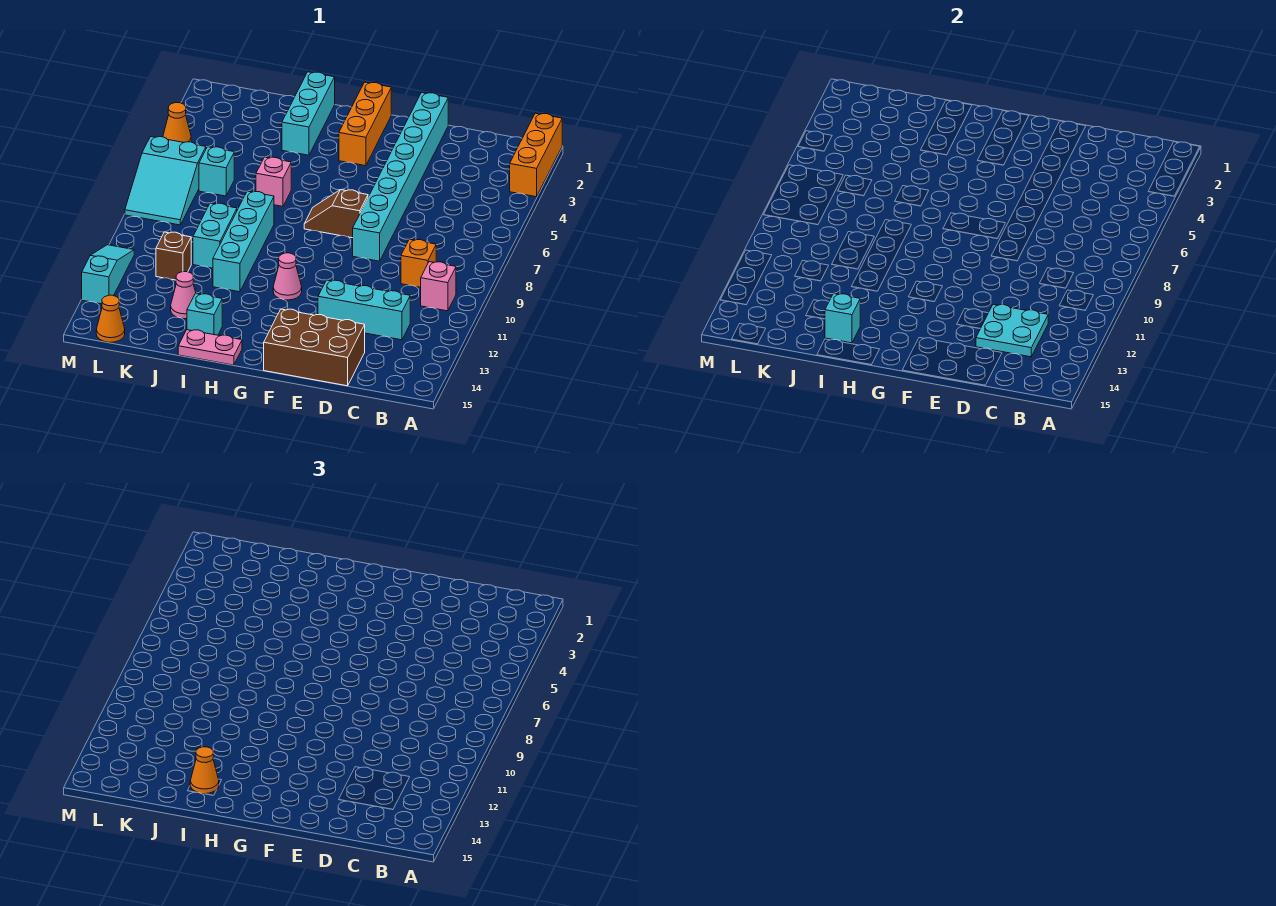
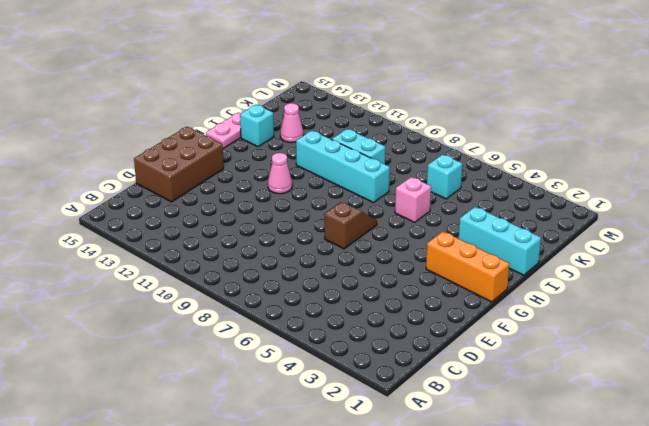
none -> orange brick A1:A3 level 1
none -> pink brick B10 level 1
none -> orange brick C9 level 1

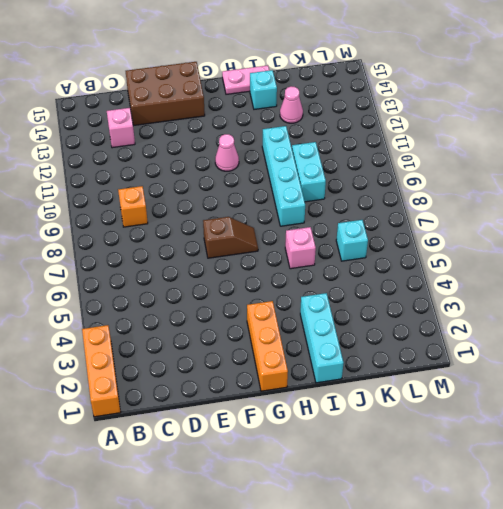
pink brick C13 level 1 -> pink brick B10 level 1
none -> cyan brick C12:E12 level 1
none -> cyan brick E1:E8 level 1
none -> brown brick K11 level 1

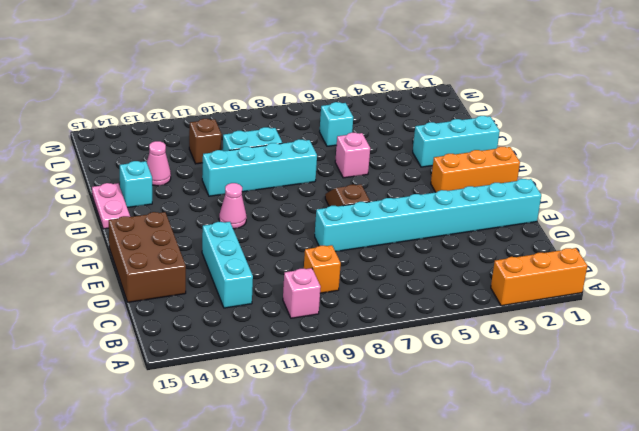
none -> cyan slope L6:M8 level 1 top 6
none -> orange cone L15 level 1
none -> orange cone M4 level 1

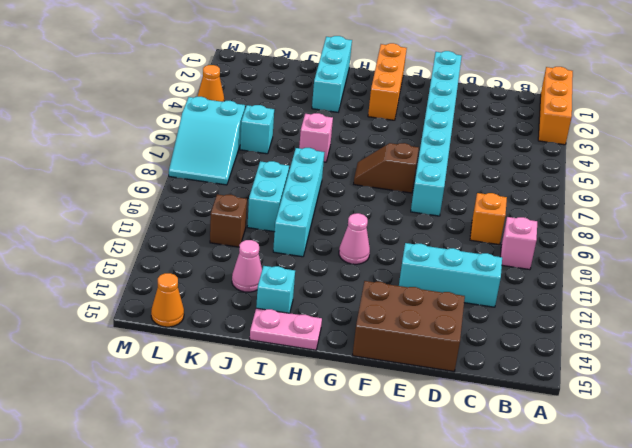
none -> cyan slope M11:M13 level 1 top 13
none -> cyan plate C12:D13 level 2
none -> cyan brick I14 level 2

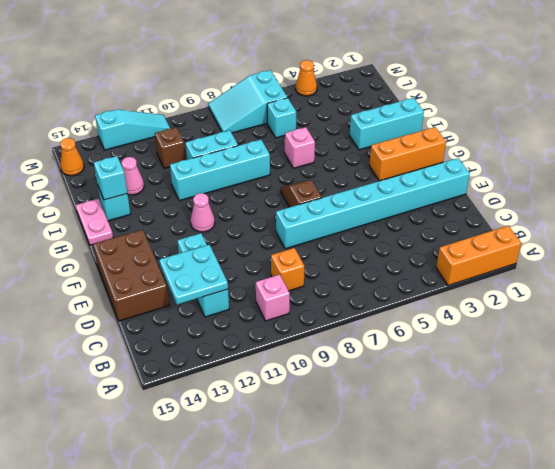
none -> orange cone I14 level 3

